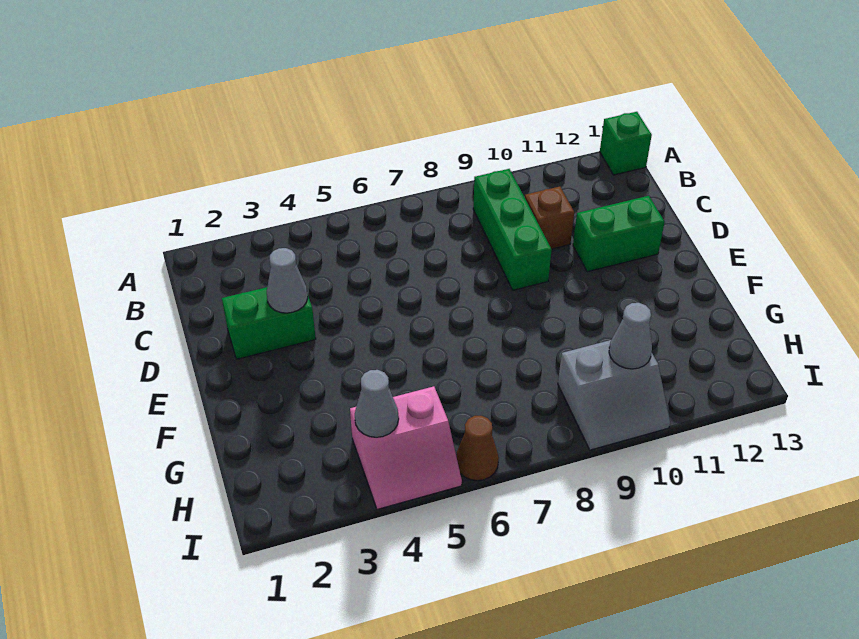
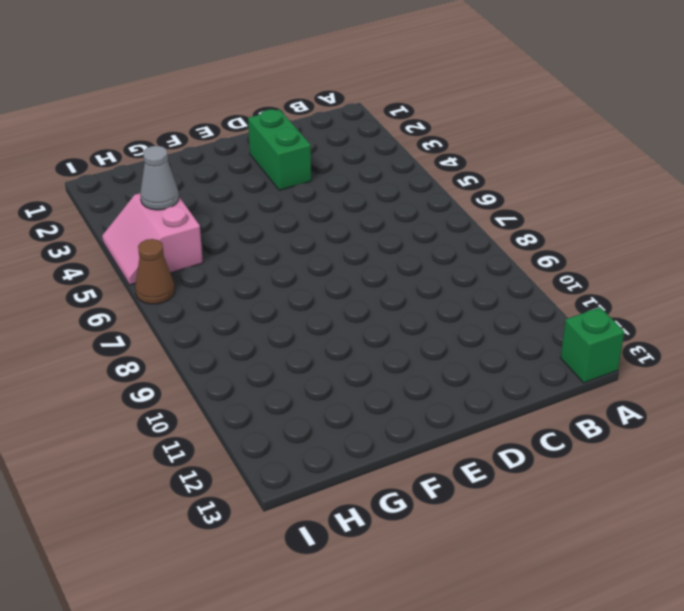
none -> green brick B9:D9 level 1
none -> brown brick C10 level 1

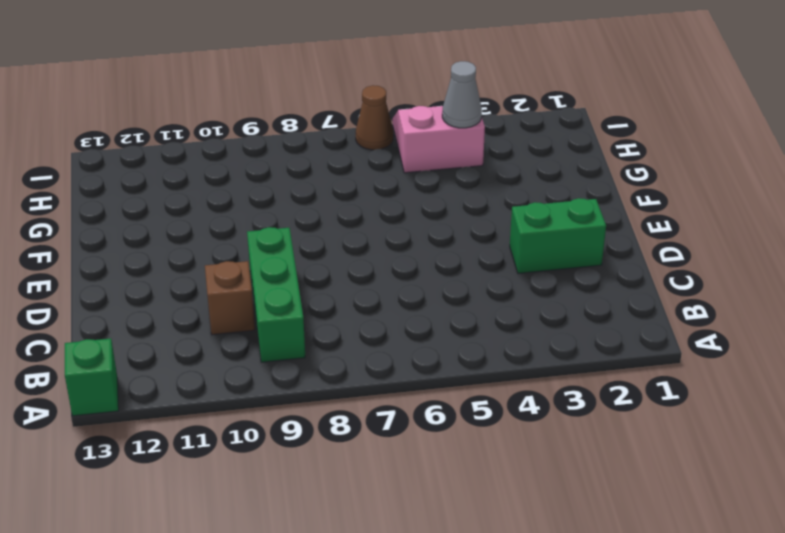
none -> green brick D11:D12 level 1
none -> grey slope H9:I10 level 1 top H

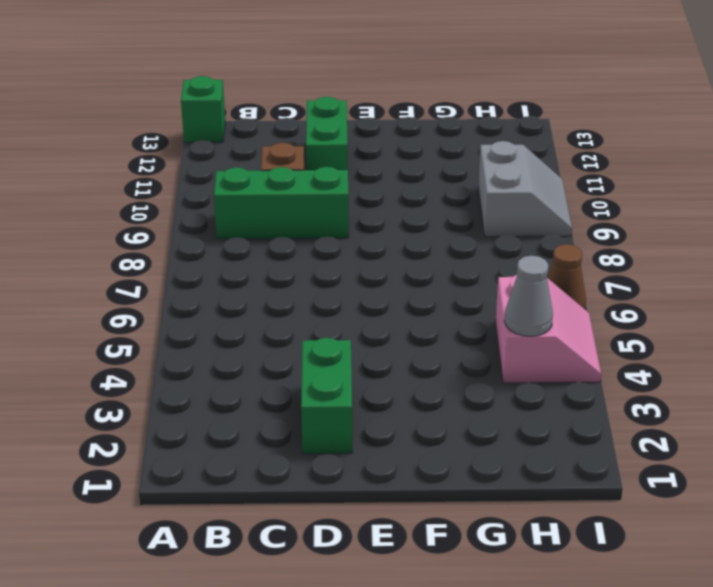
none -> grey cone D3 level 2
none -> grey cone H10 level 2

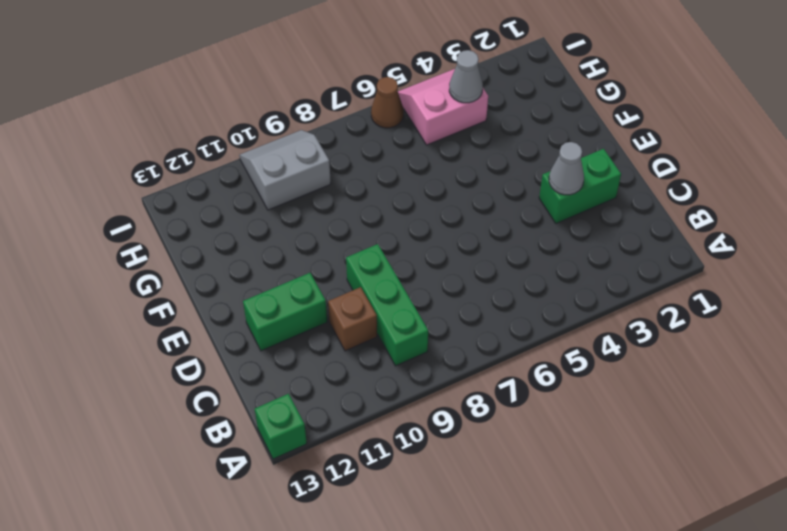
none -> grey cone H10 level 2

